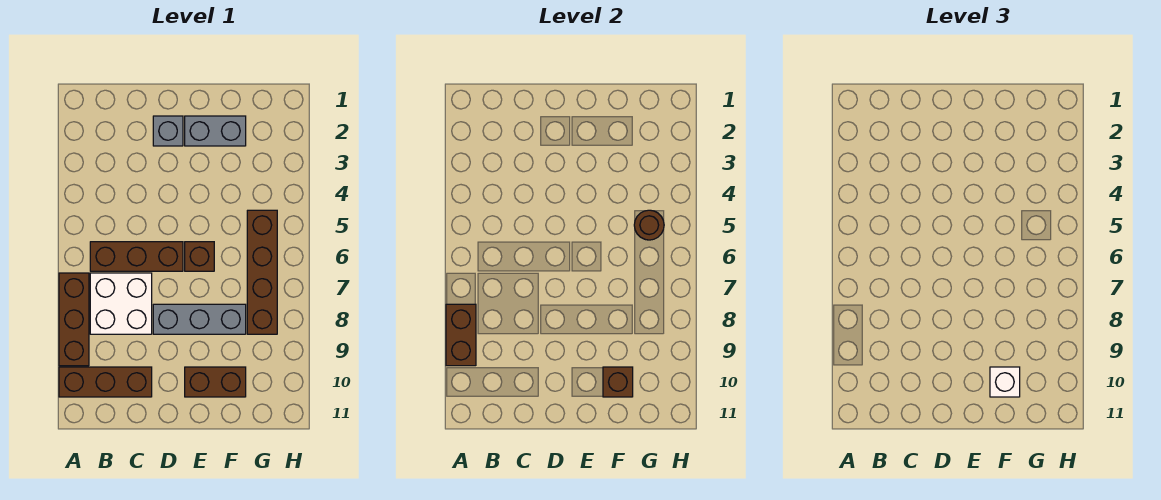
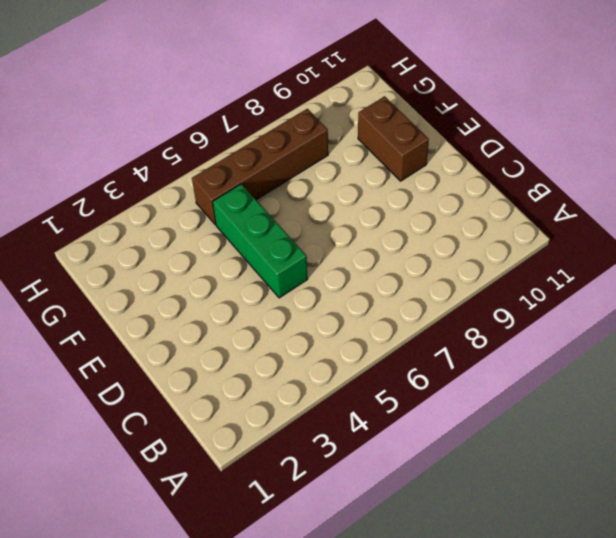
green brick D5:F5 level 1 -> none
none -> brown brick A7:A9 level 1
none -> brown brick A10:C10 level 1
none -> brown brick B6:D6 level 1

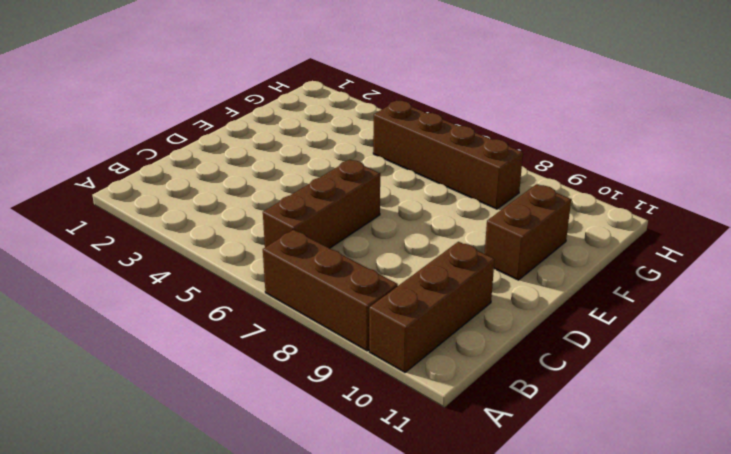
none -> white brick B7:C8 level 1
none -> grey brick D2 level 1
none -> grey brick D8:F8 level 1

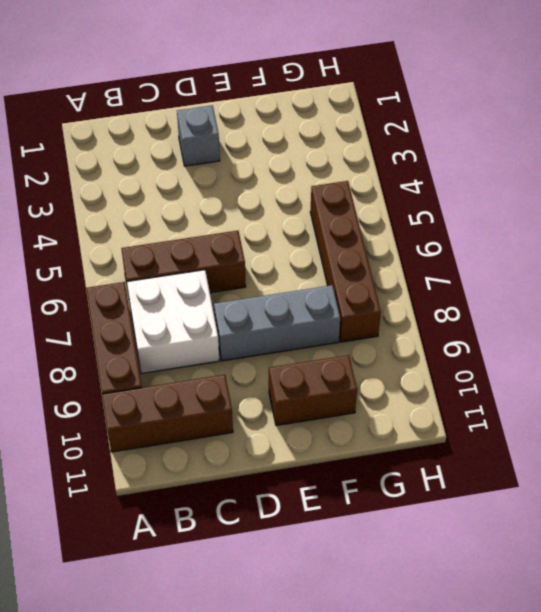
none -> grey brick E2:F2 level 1
none -> brown brick E6 level 1
none -> brown brick A8:A9 level 2

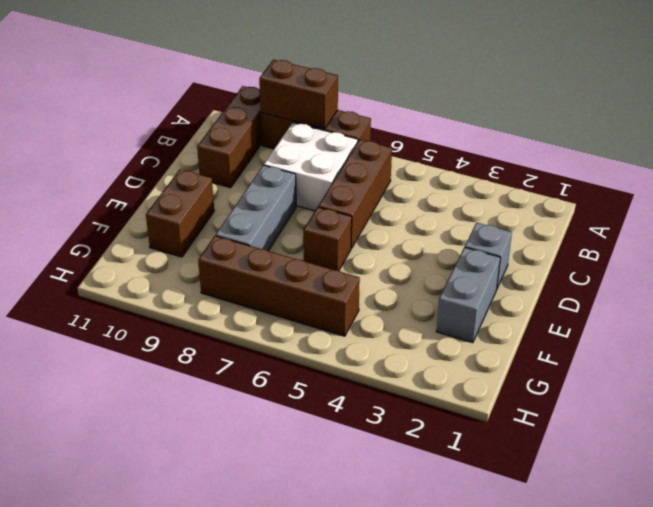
none -> brown brick F10 level 2
none -> brown round brick G5 level 2
none -> white brick F10 level 3

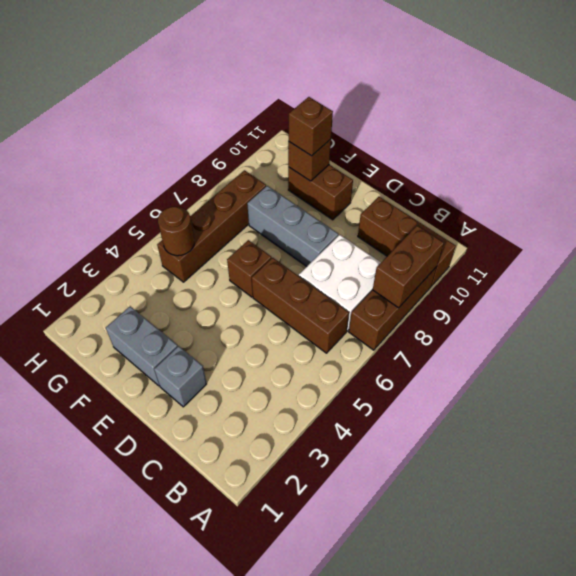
brown brick F10 level 3 -> white brick F10 level 3

